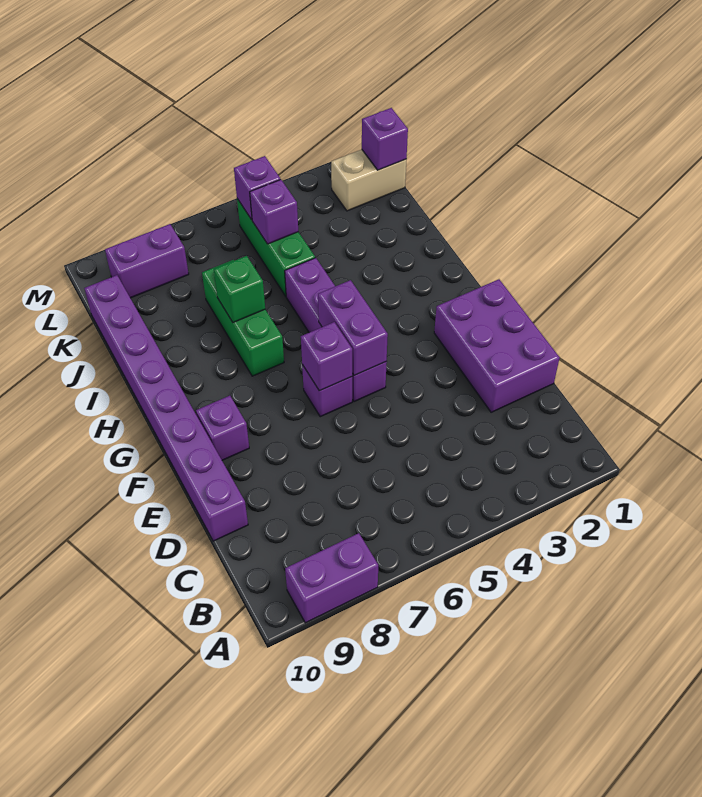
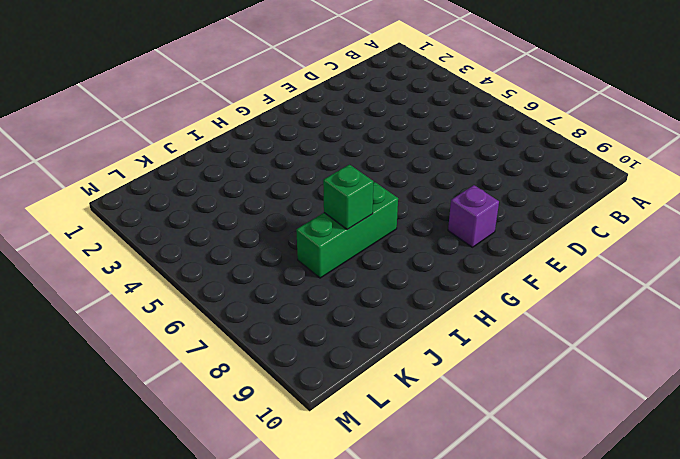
none -> purple brick A8:A9 level 1
none -> purple brick D1:F2 level 1
none -> purple brick D10:K10 level 1

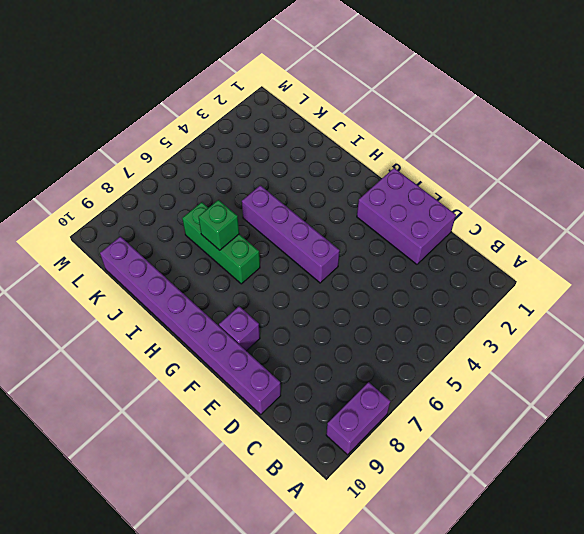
none -> purple brick F6 level 1
none -> green brick J5:L5 level 1
none -> tan brick L1:L2 level 1

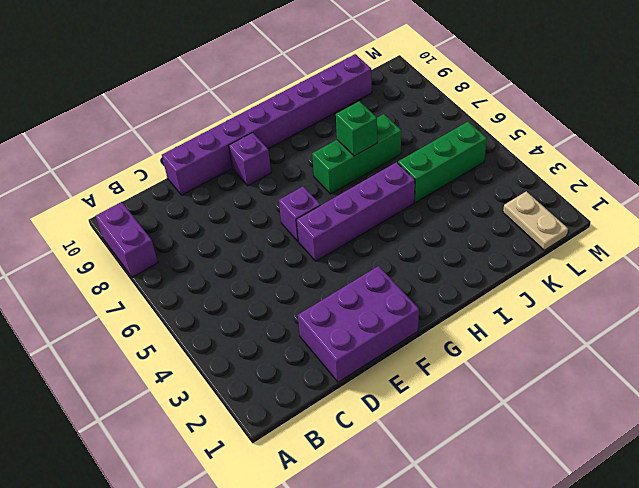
tan plate L1:L2 level 1 -> tan brick L1:L2 level 1
none -> purple brick L8:L9 level 1
none -> purple brick F5:G5 level 2
none -> purple brick F6 level 2

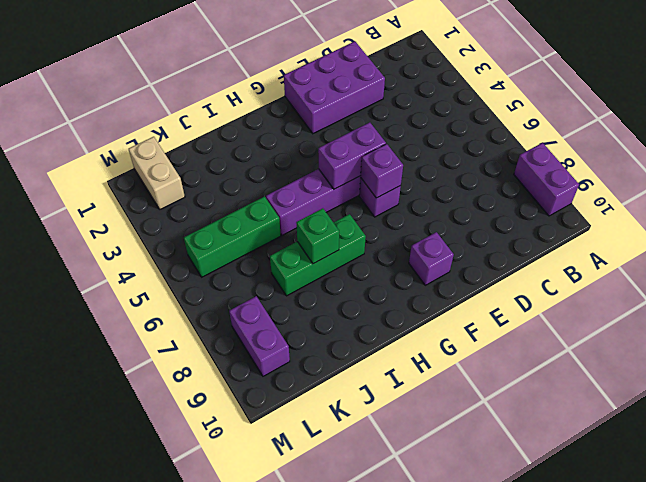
none -> purple brick D10:K10 level 1
none -> purple brick K5 level 2
none -> purple brick L1 level 2

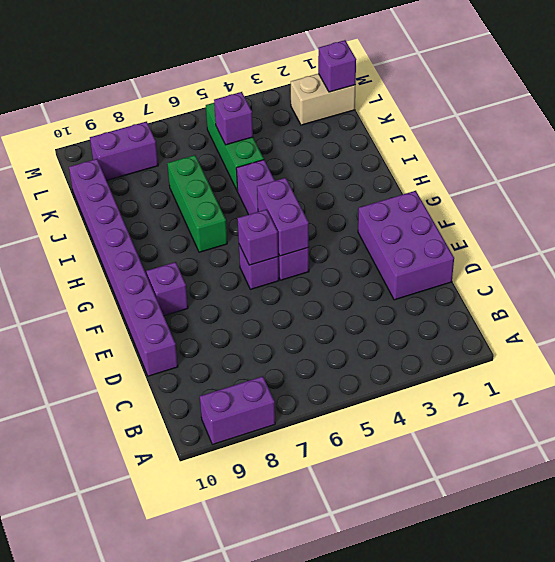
none -> green brick I7 level 2
none -> purple brick L5 level 2

